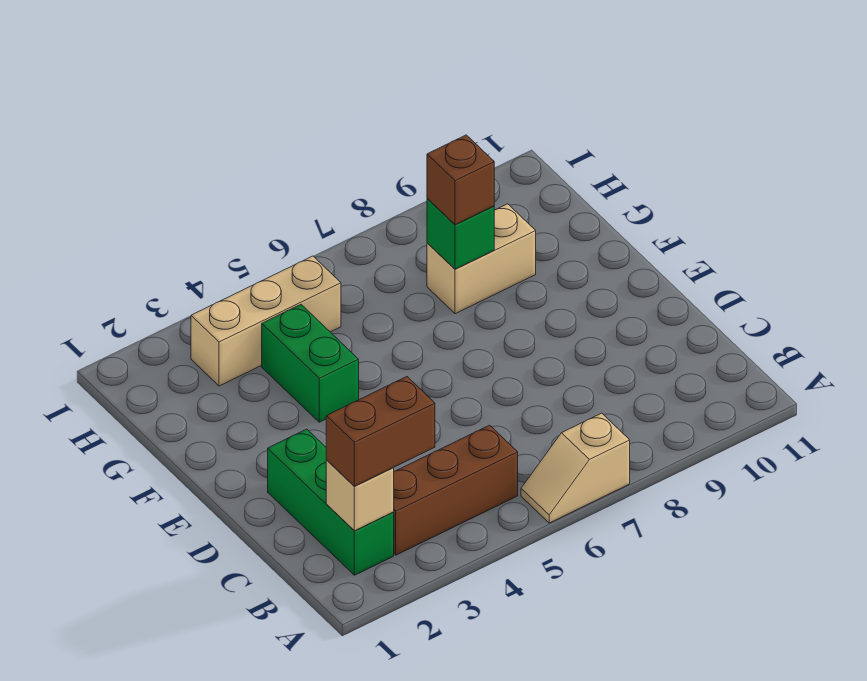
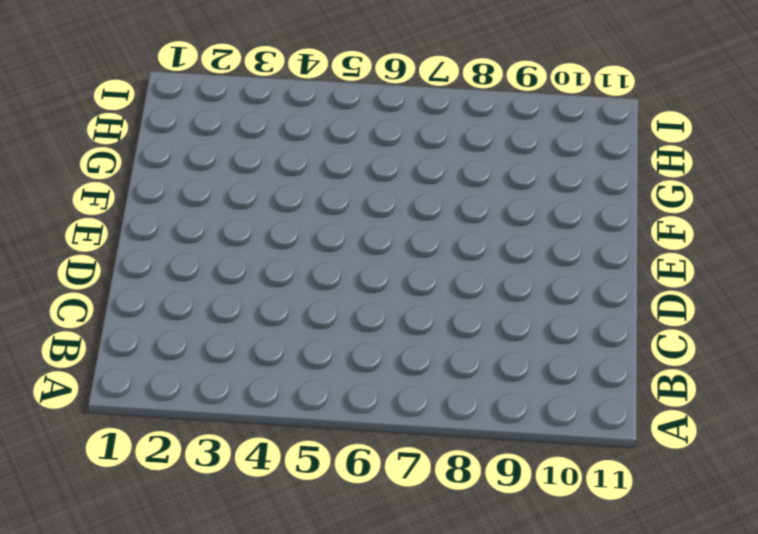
none -> tan slope A6:A7 level 1 top 7
none -> green brick B2:D2 level 1

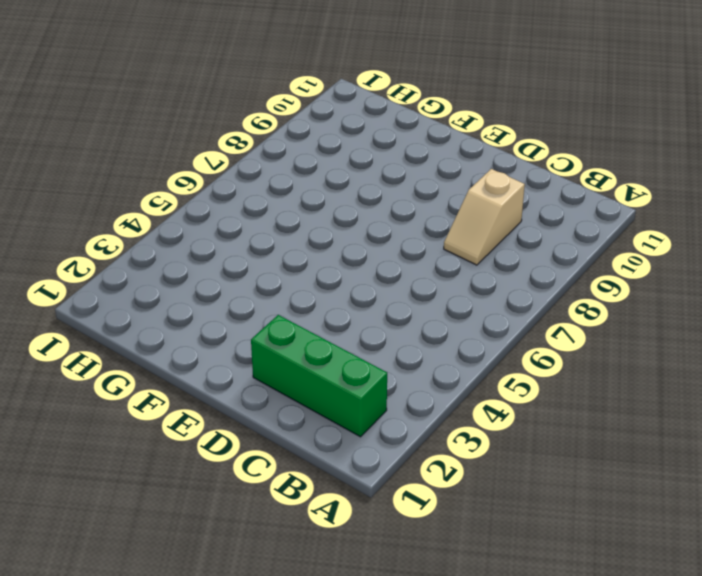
tan slope C8:C9 level 1 top 9 -> tan slope A6:A7 level 1 top 7
none -> brown brick B3:B5 level 1
none -> green brick F4:G4 level 1

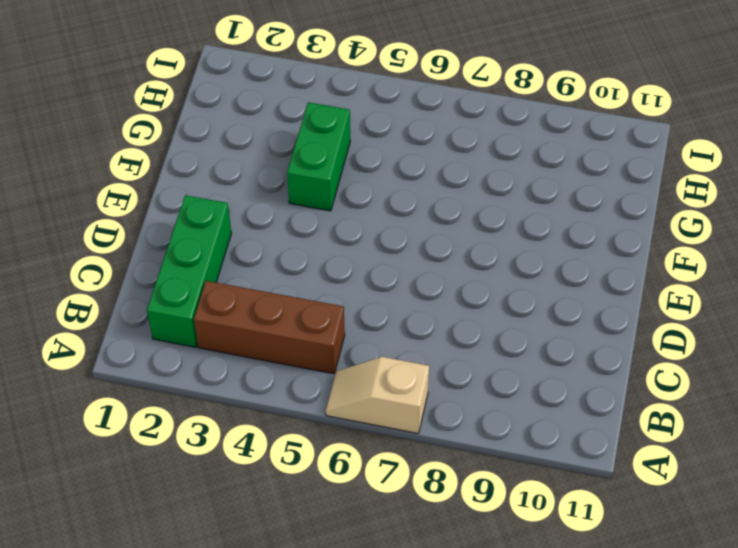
none -> tan brick G8:G9 level 1
none -> tan brick H3:H5 level 1

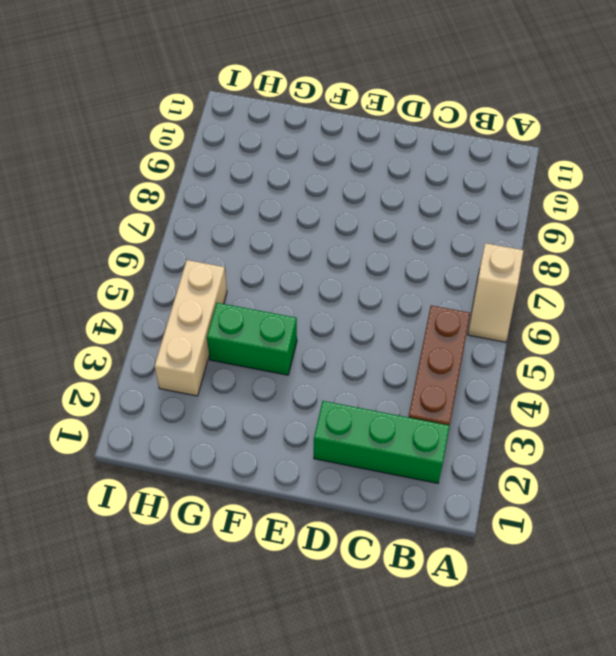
none -> tan brick G8:G9 level 1
none -> tan brick B2 level 2

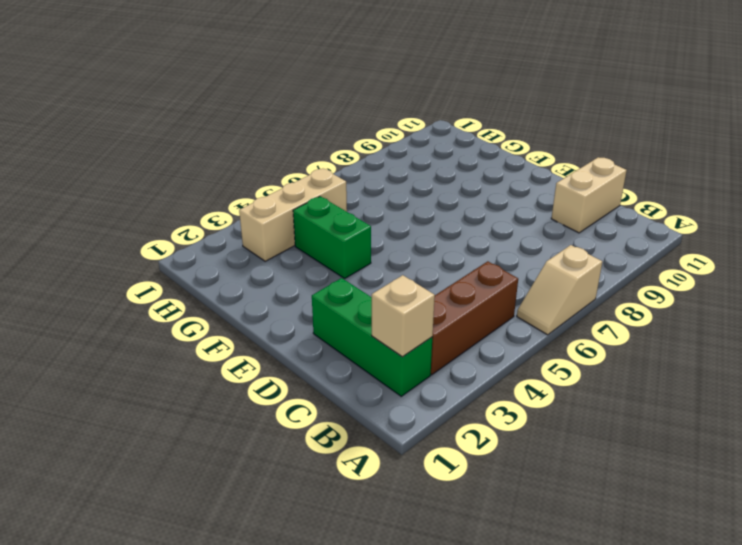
tan brick C10:C11 level 1 -> tan brick G8:G9 level 1
none -> green brick G8 level 2
none -> brown brick B2:B3 level 3

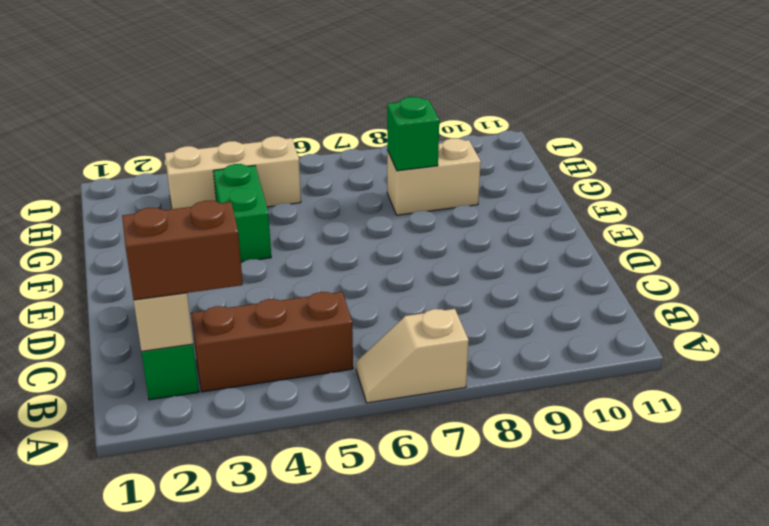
none -> brown brick G8 level 3

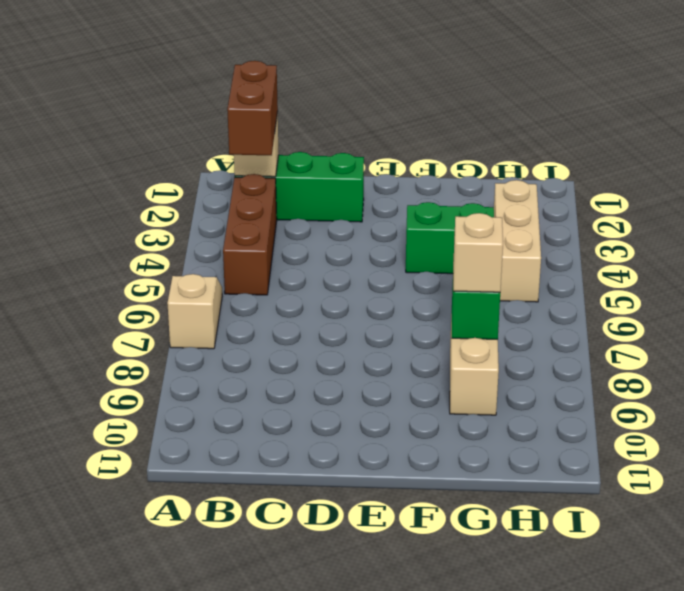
tan brick G8 level 3 -> brown brick G8 level 3

